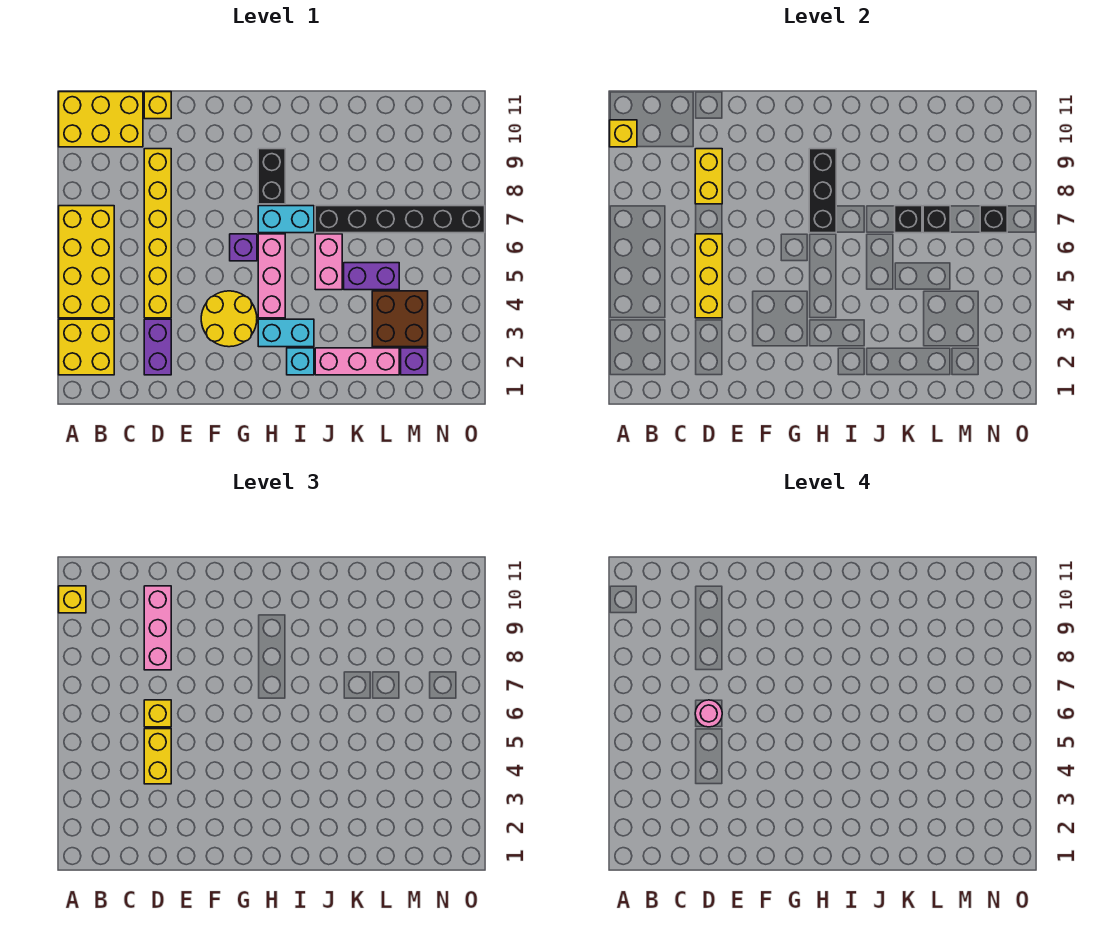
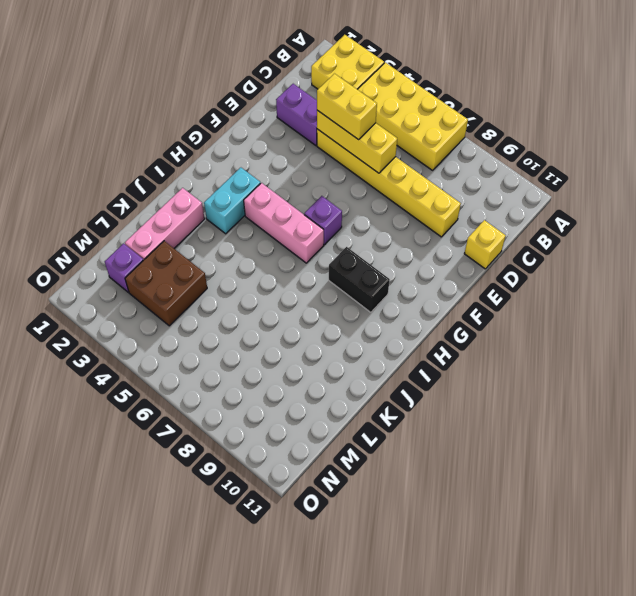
none -> yellow brick A10:C11 level 1
none -> yellow round brick F3:G4 level 1
none -> cyan brick H7:I7 level 1
none -> cyan brick I2 level 1

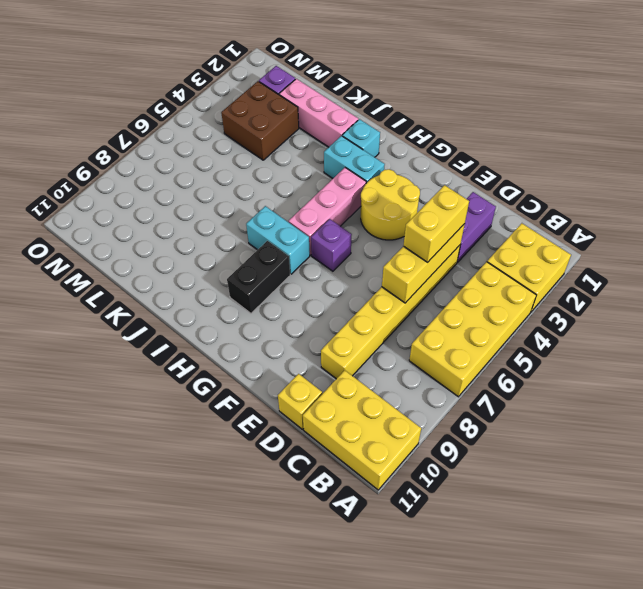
none -> pink brick J5:J6 level 1
none -> black brick J7:O7 level 1
none -> purple brick K5:L5 level 1
none -> yellow brick A10 level 2

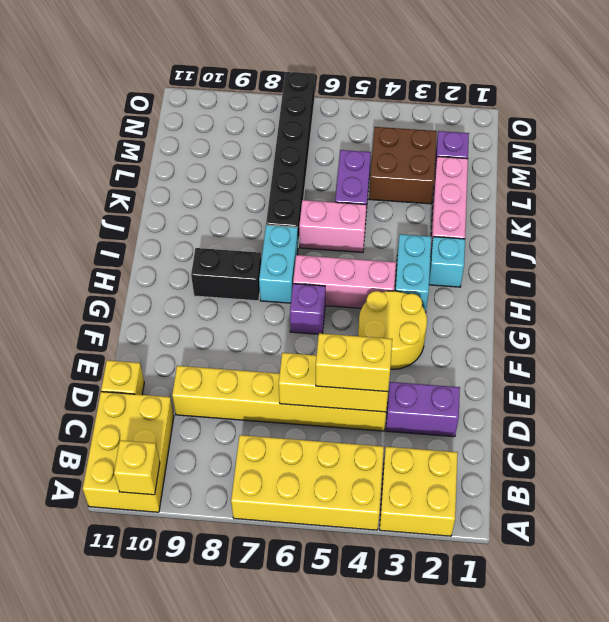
none -> yellow brick D8:D9 level 2
none -> black brick H7:H9 level 2
none -> black brick K7 level 2
none -> black brick L7 level 2

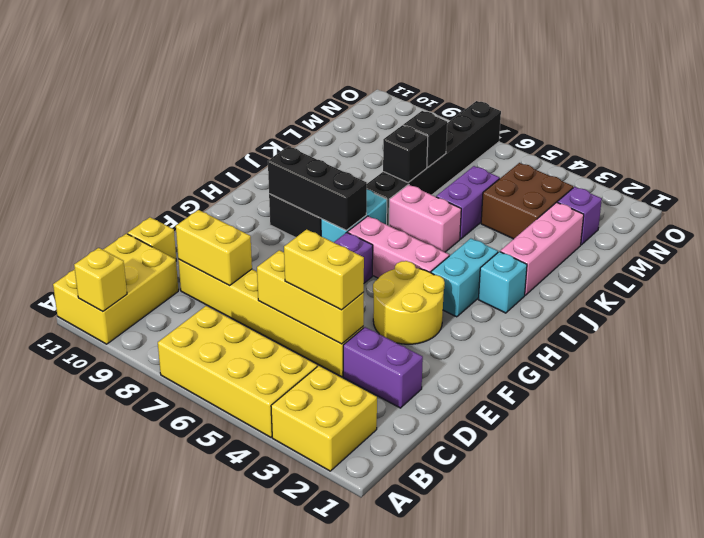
none -> black brick N7 level 2
none -> yellow brick A10 level 3
none -> yellow brick D6 level 3
none -> pink brick D8:D10 level 3

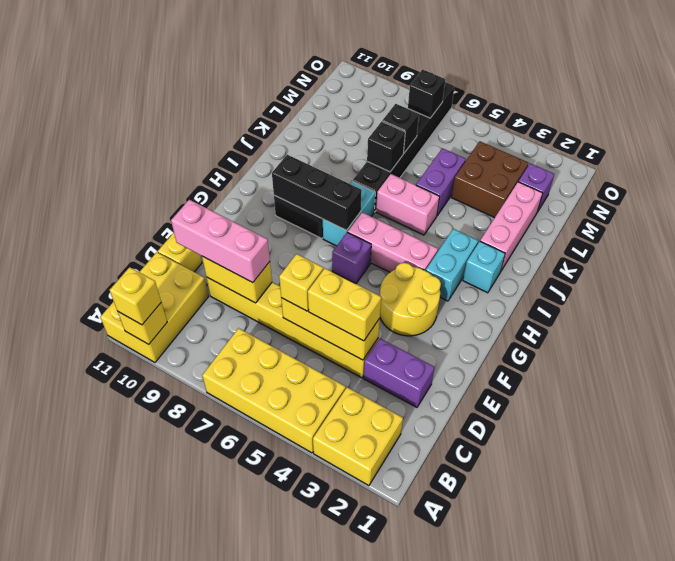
none -> pink round brick D6 level 4

